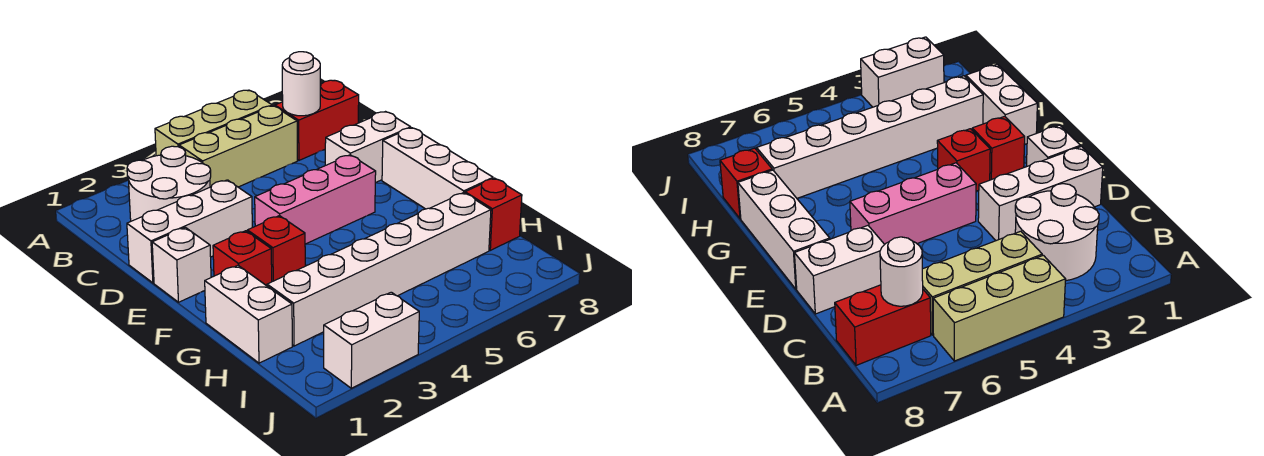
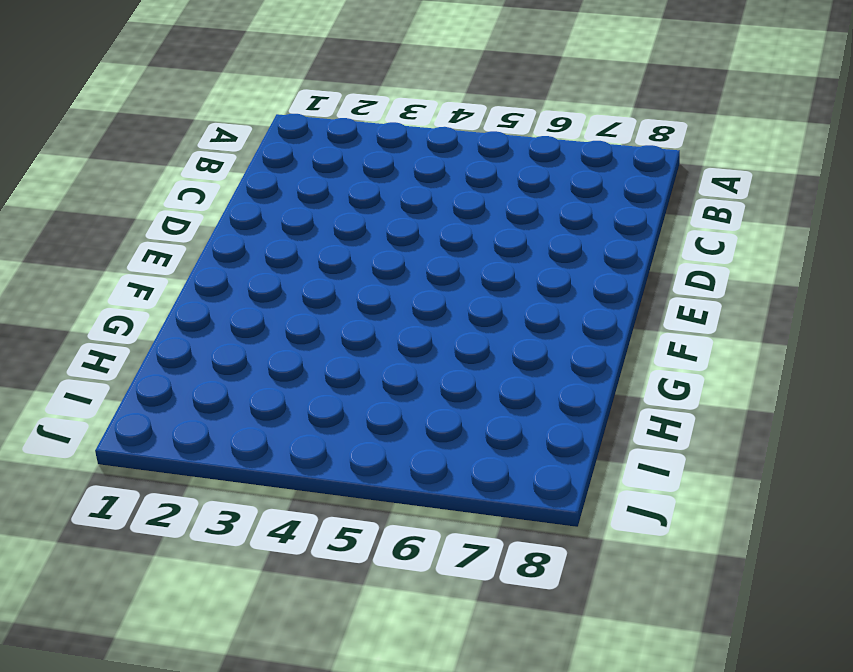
none -> tan brick A4:A6 level 1
none -> white round brick B2:C3 level 1
none -> tan brick B4:B6 level 1

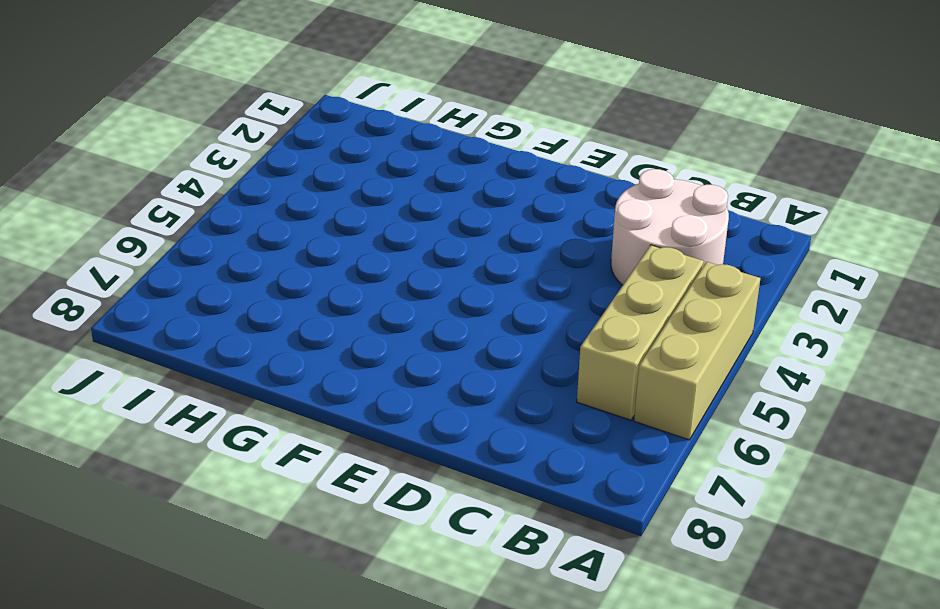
none -> red brick B7:B8 level 1
none -> white brick D1:D3 level 1
none -> white brick D7:D8 level 1

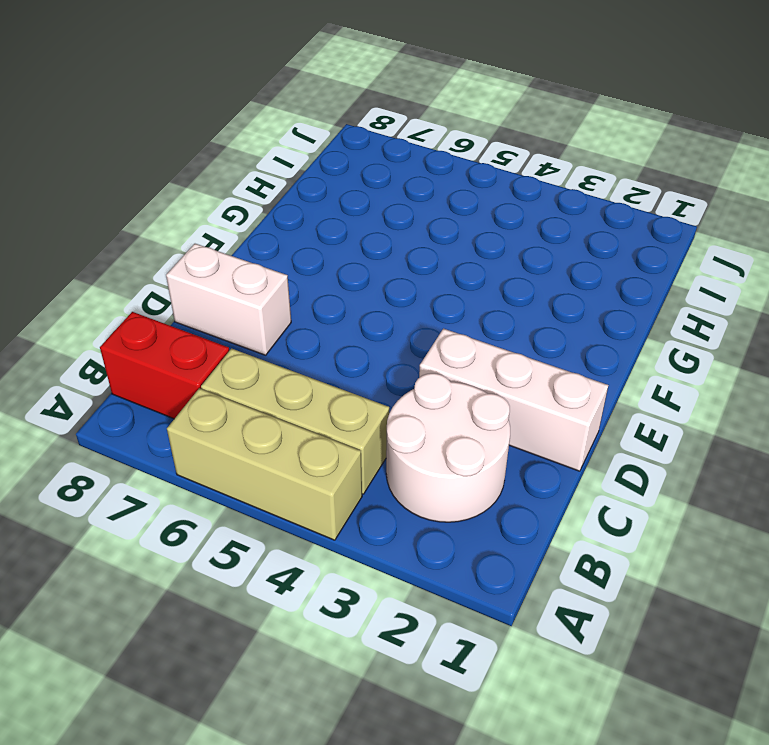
none -> white brick E1 level 1
none -> pink brick E4:E6 level 1
none -> white brick E8:G8 level 1

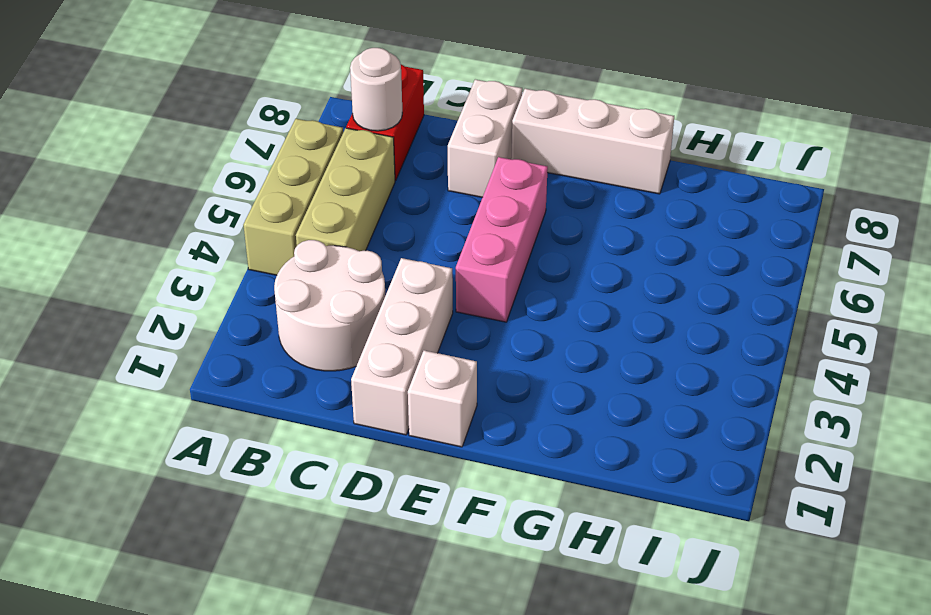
none -> red brick F2 level 1
none -> red brick F3 level 1
none -> white brick G1:H1 level 1

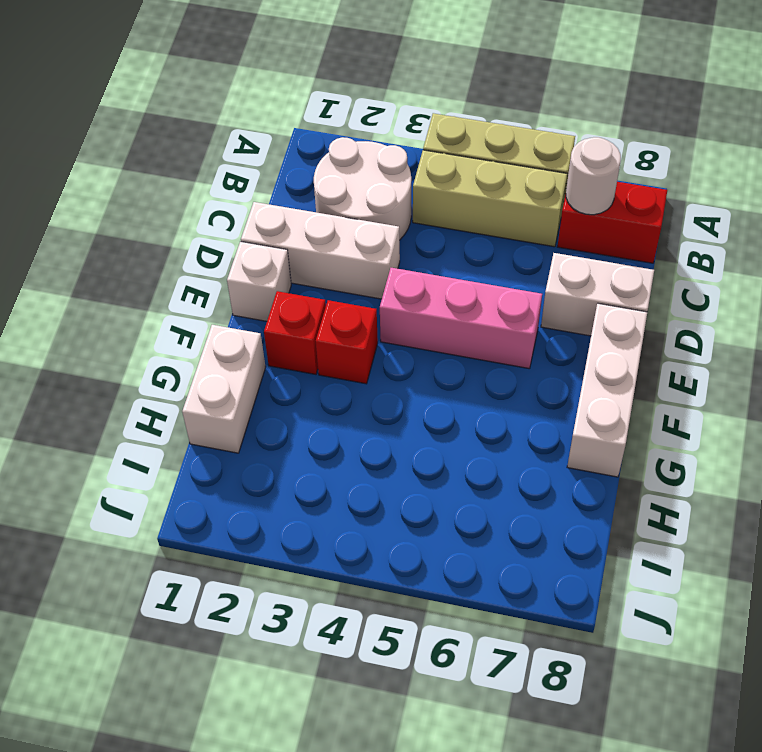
none -> white brick H2:H7 level 1
none -> red brick H8 level 1
none -> white brick J2:J3 level 1

